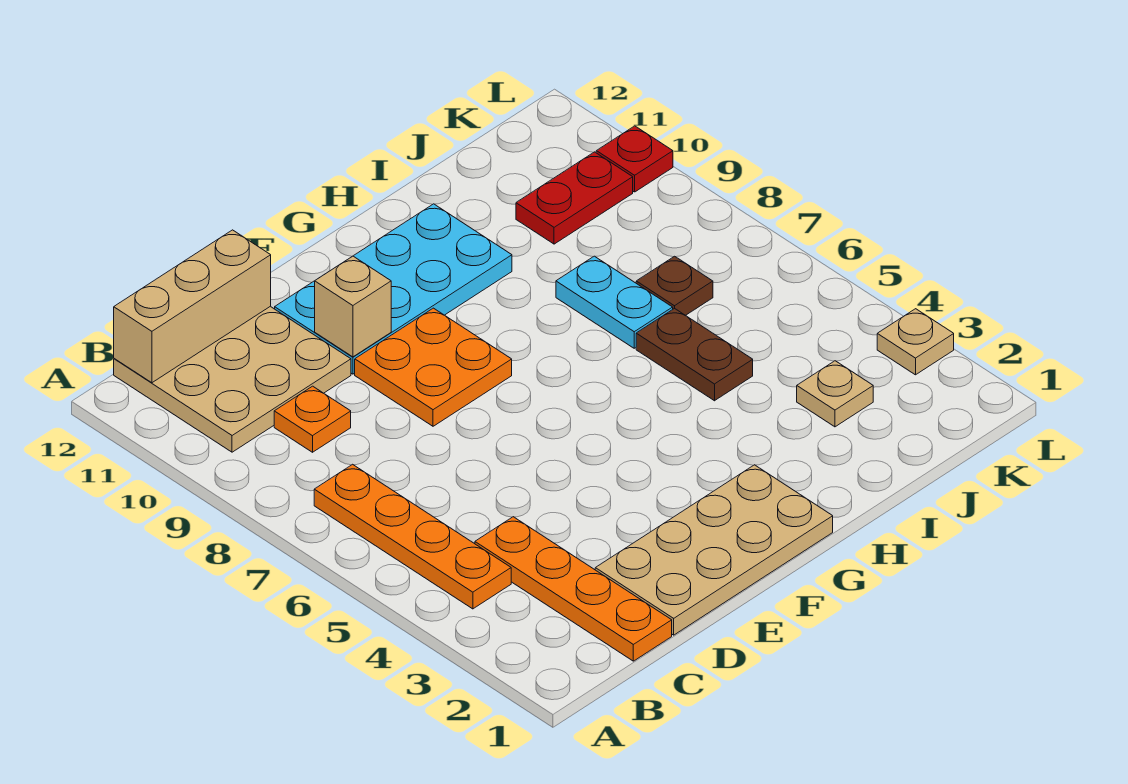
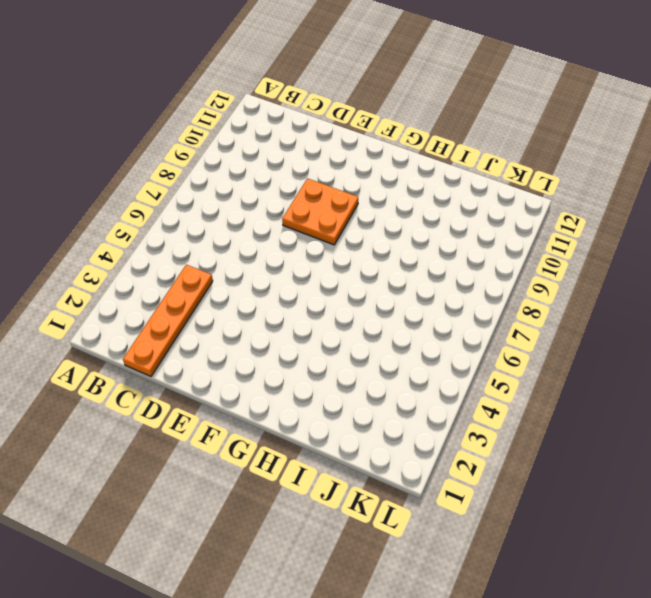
none -> orange plate B4:B7 level 1
none -> tan plate B10:D12 level 1
none -> orange plate C9 level 1

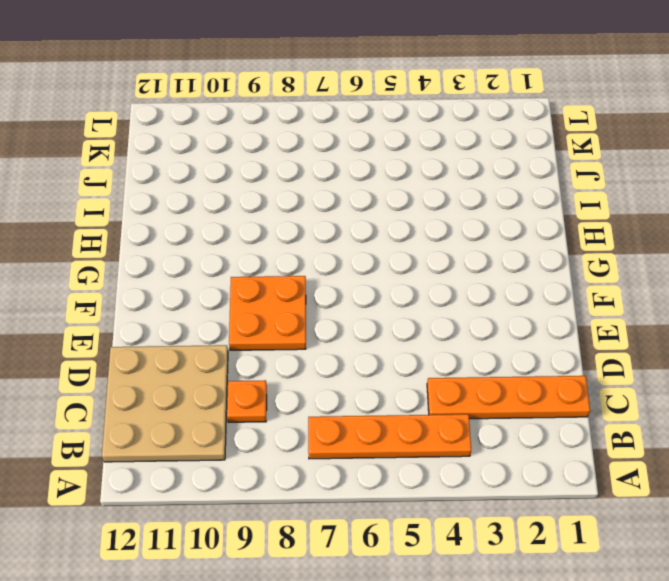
none -> tan plate D1:G2 level 1
none -> cyan plate E10:H11 level 1
none -> brown plate I5:I6 level 1

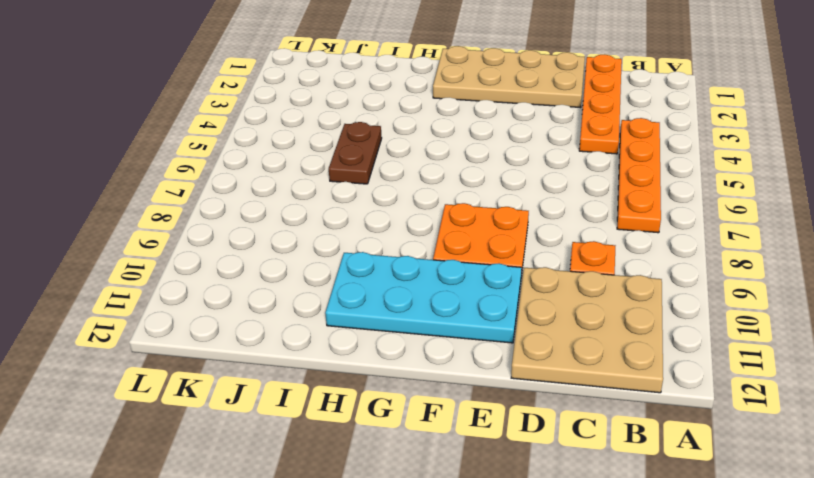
none -> cyan plate I7:I8 level 1
none -> tan plate J3 level 1
none -> brown plate J7 level 1

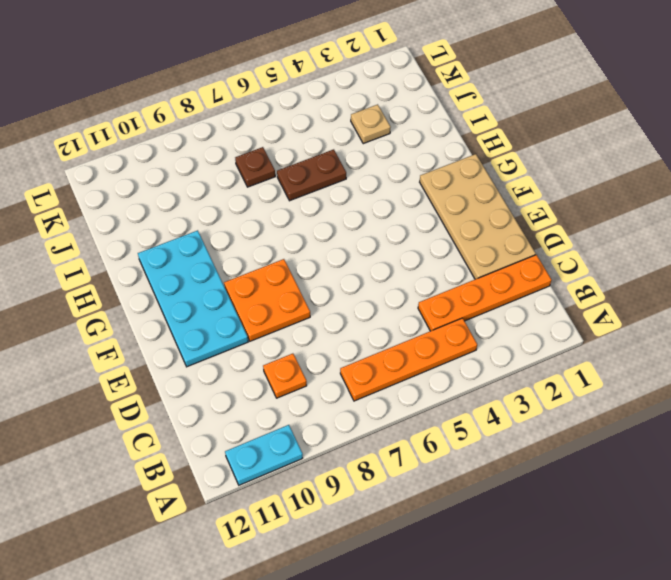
cyan plate A10:A11 level 1 -> cyan plate I7:I8 level 1
none -> tan plate B10:D12 level 1
none -> red plate J10:K10 level 1
none -> tan plate L3 level 1

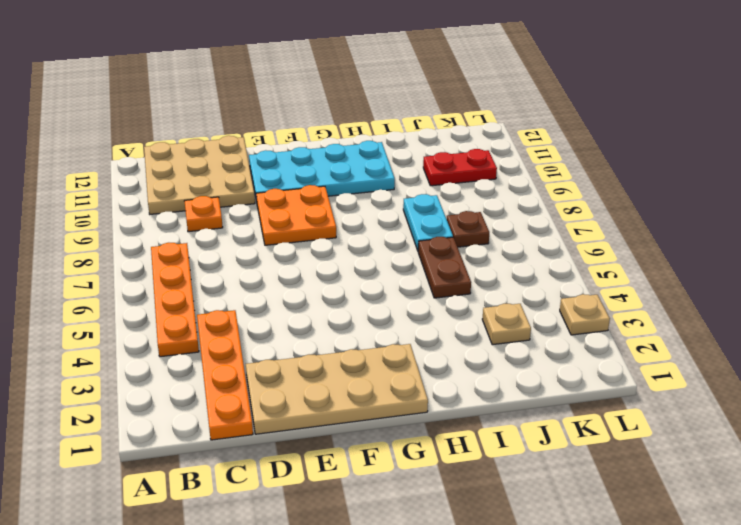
none -> red plate L10 level 1
none -> tan brick B12:D12 level 2
none -> tan brick E10 level 2

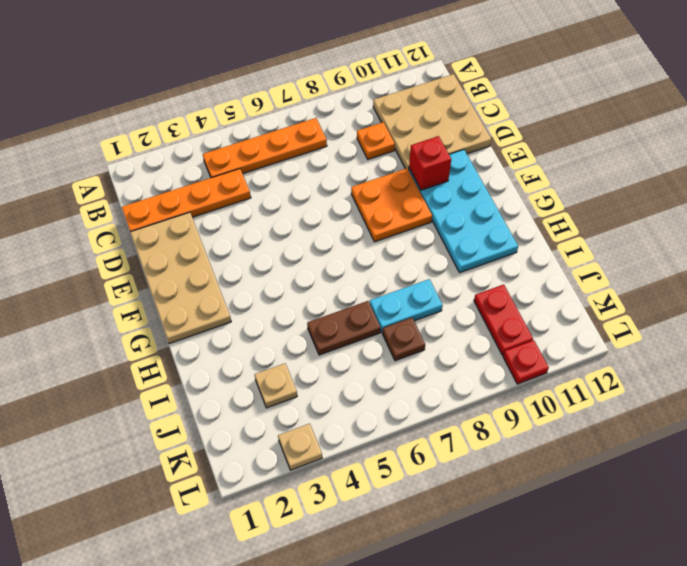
red brick E10 level 2 -> tan brick E10 level 2
none -> tan brick B12:D12 level 2

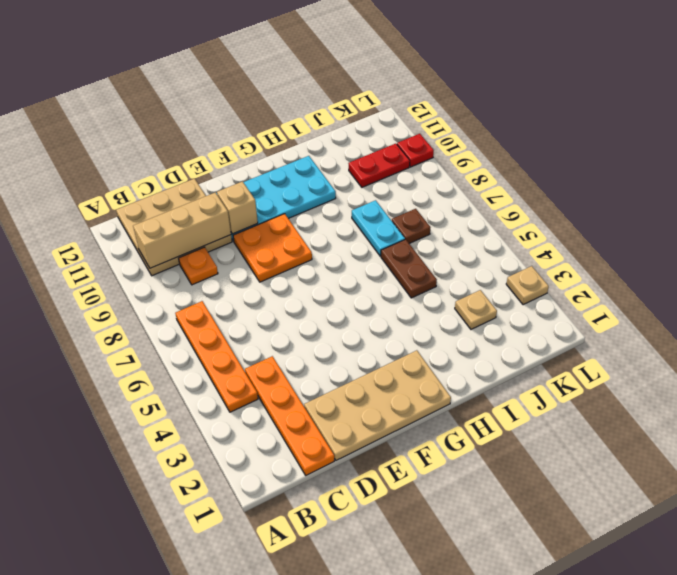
tan brick B10:D10 level 2 -> tan brick B12:D12 level 2

